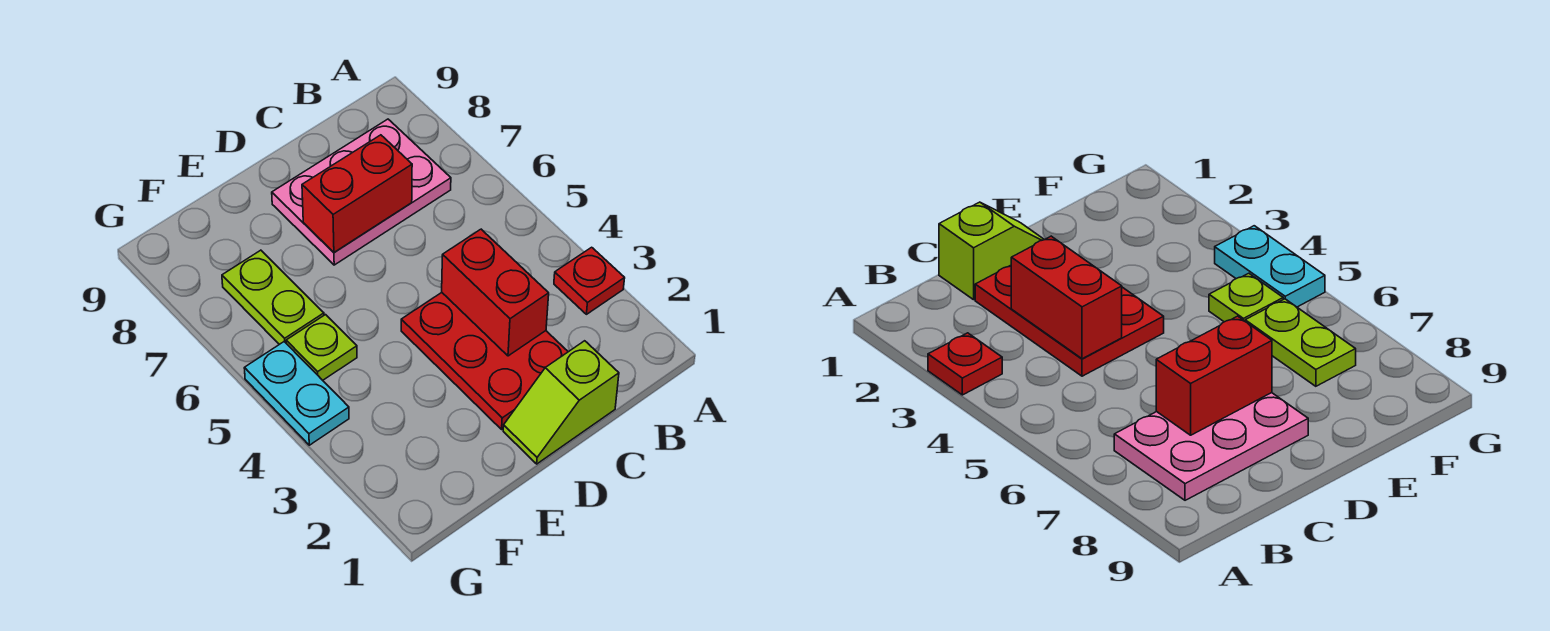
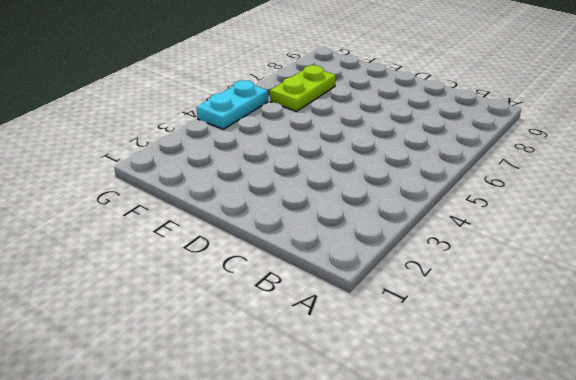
none -> red plate A3 level 1
none -> pink plate B7:D8 level 1

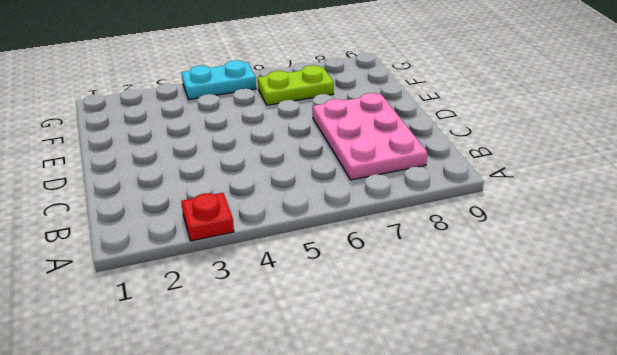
none -> lime slope C1:D1 level 1 top C
none -> red plate C2:D4 level 1

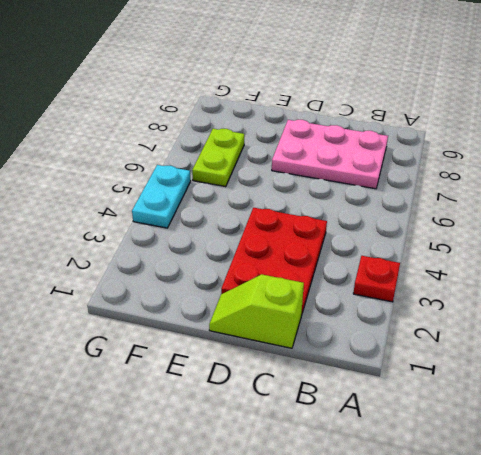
none -> lime plate F5 level 1
none -> red brick C3:C4 level 2

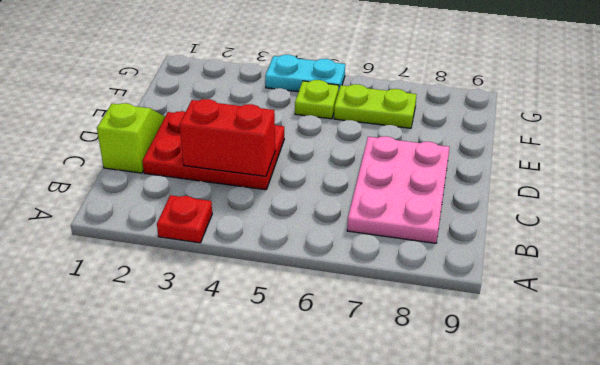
none -> red brick C7:D7 level 2

